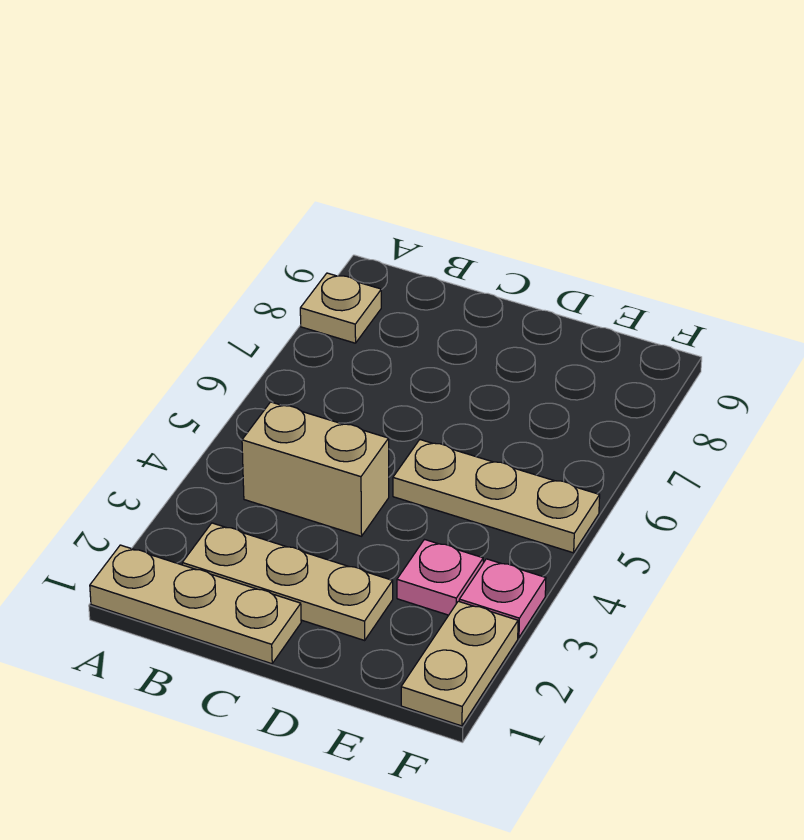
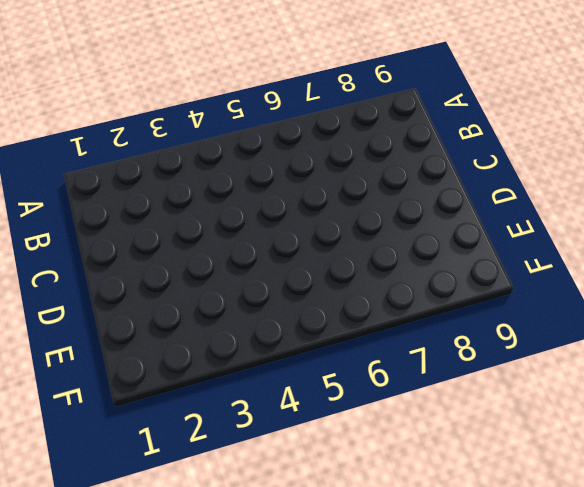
none -> tan plate A1:C1 level 1
none -> tan plate A8 level 1

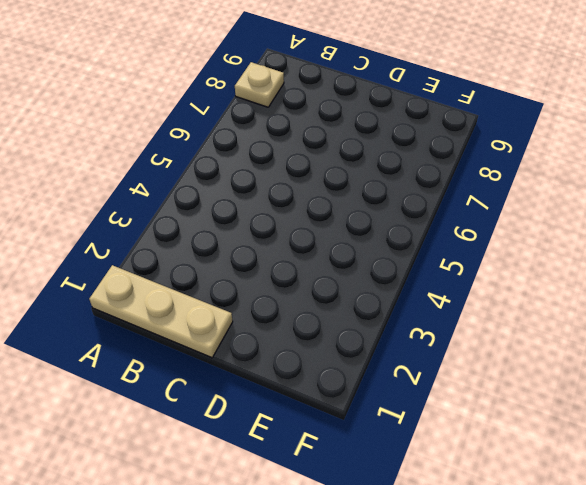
none -> tan plate B2:D2 level 1
none -> tan brick B4:C4 level 1

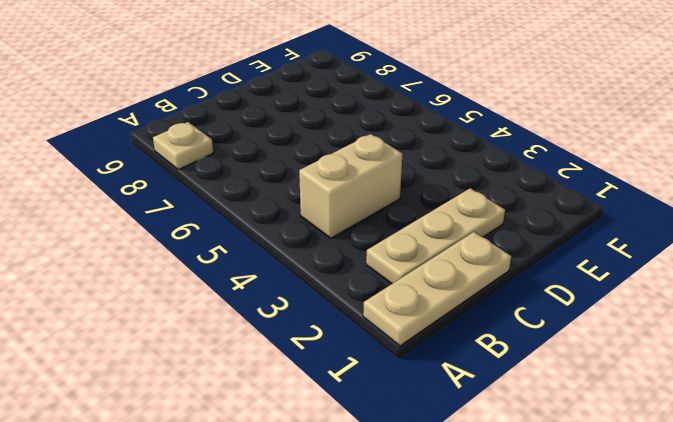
none -> tan plate D5:F5 level 1
none -> pink plate E3 level 1

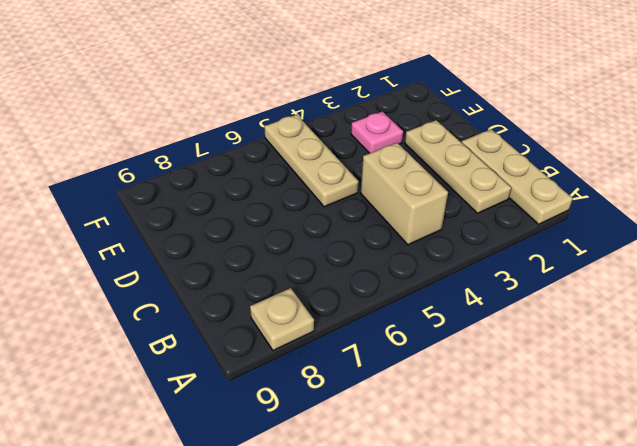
none -> tan plate F1:F2 level 1
none -> pink plate F3 level 1

